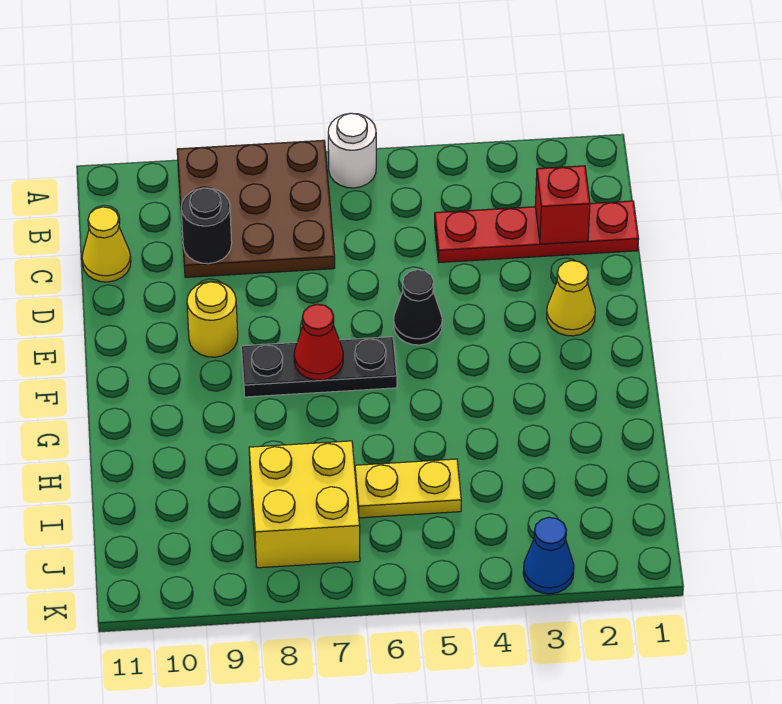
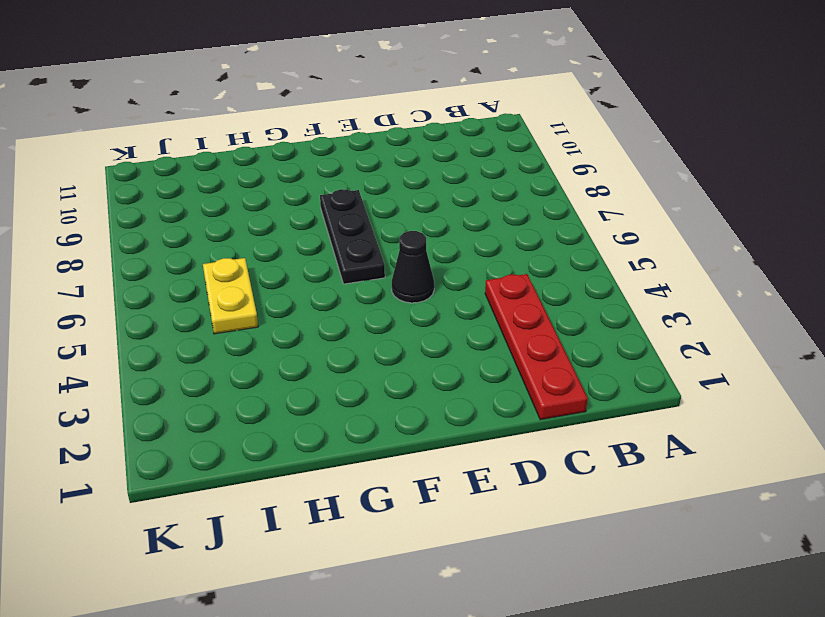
none -> white round brick A6 level 1
none -> brown plate A7:C9 level 1
none -> yellow cone C11 level 1

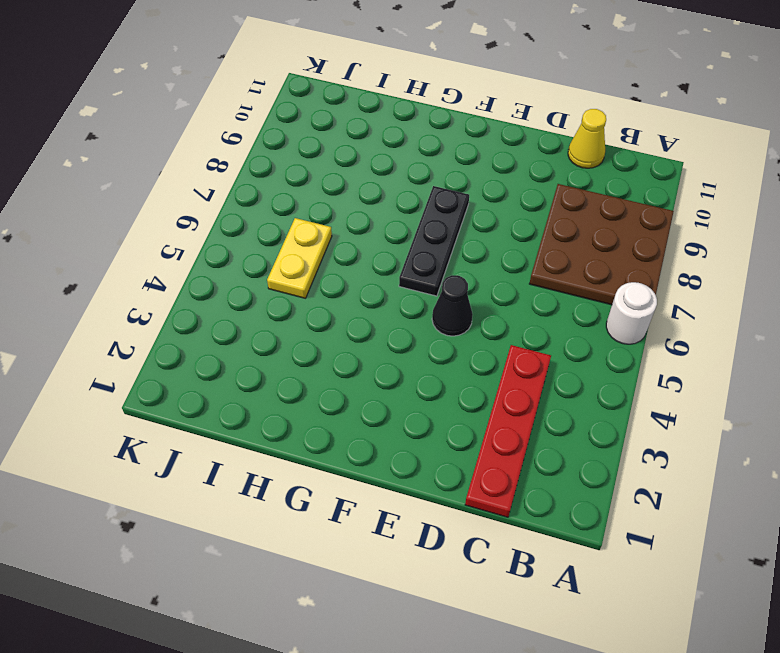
none -> yellow cone E2 level 1
none -> yellow round brick E9 level 1
none -> yellow brick I7:J8 level 1

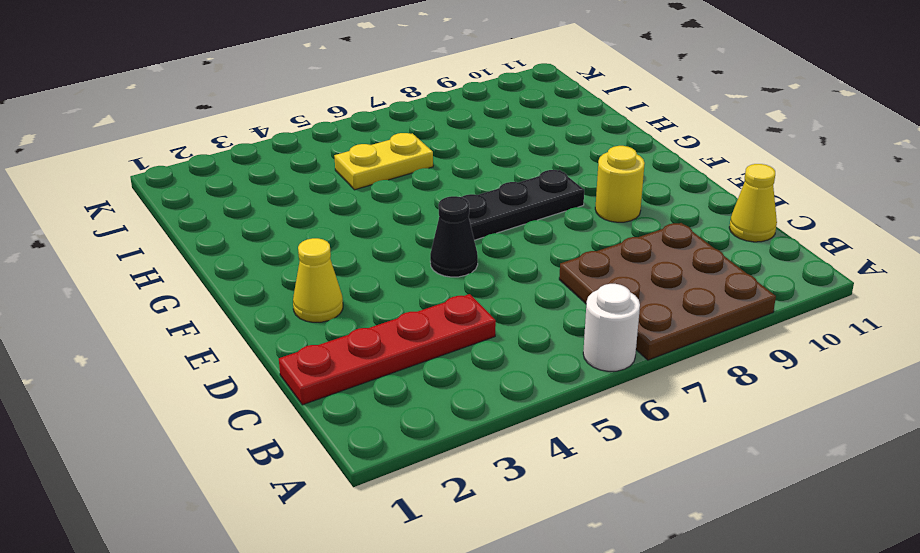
none -> yellow brick I7:J8 level 1
none -> blue cone K3 level 1
none -> red brick C2 level 2

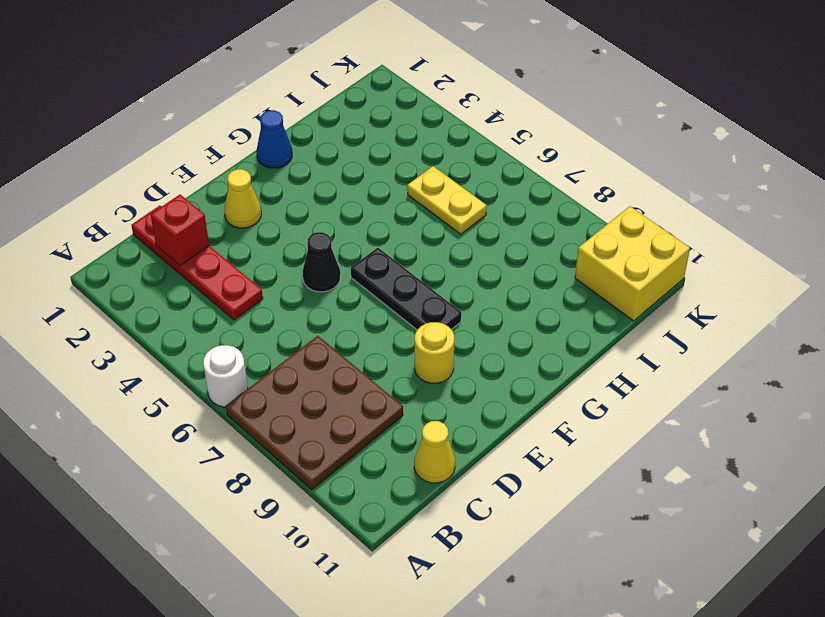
blue cone G1 level 1 -> blue cone K3 level 1
yellow brick J10:K11 level 1 -> yellow brick I7:J8 level 1
none -> black round brick C9 level 2
none -> red cone F7 level 2

